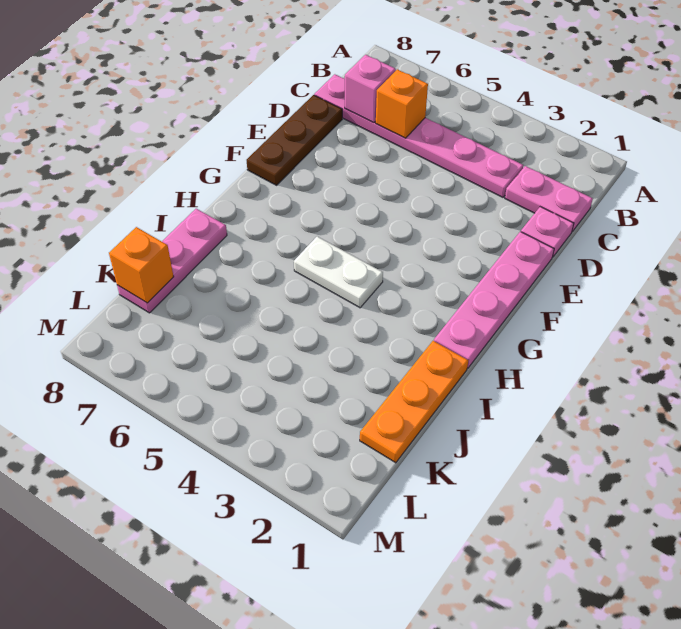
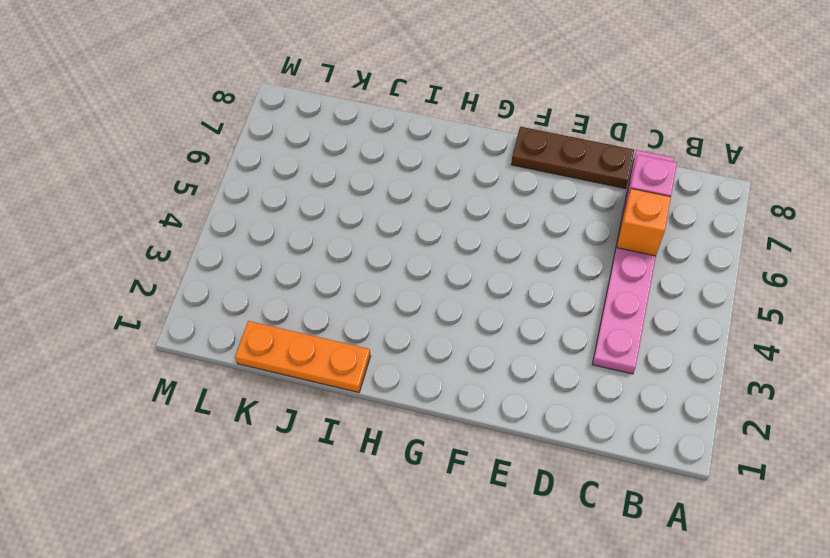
none -> pink plate C1:C2 level 1
none -> pink plate D1 level 1

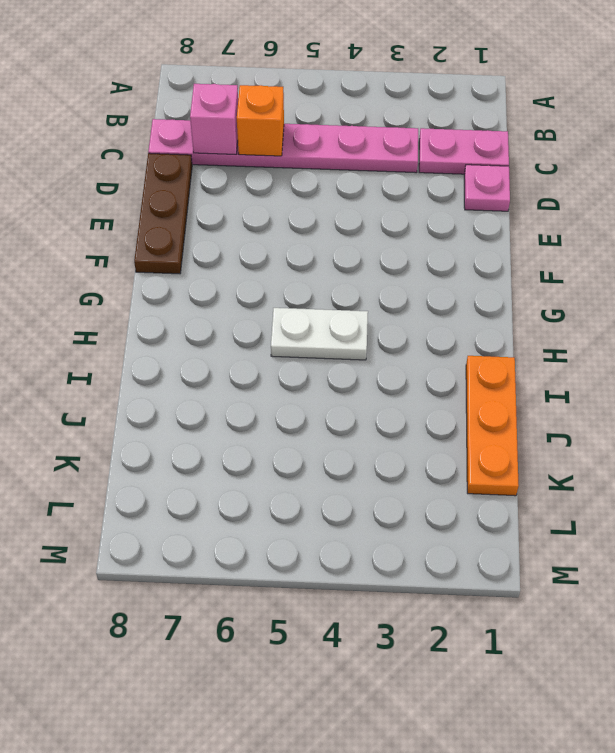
none -> pink plate E1:H1 level 1
none -> pink plate I8:K8 level 1

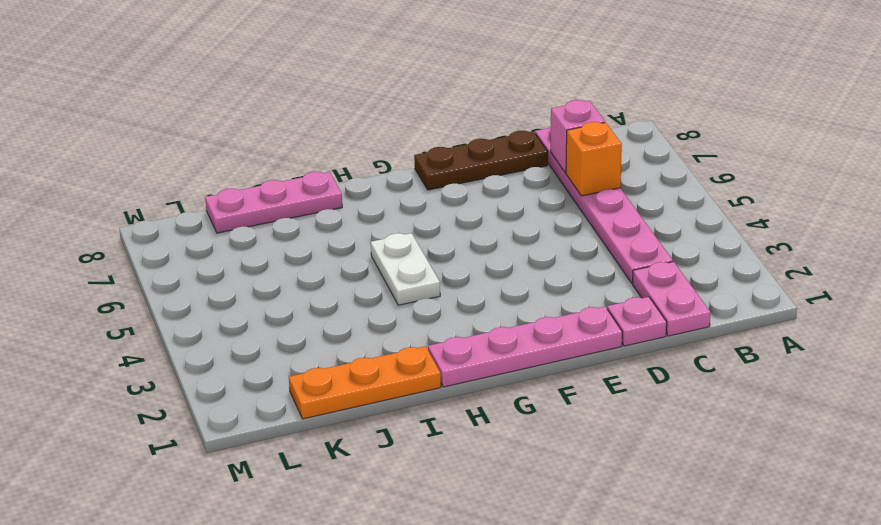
none -> orange brick K8 level 2

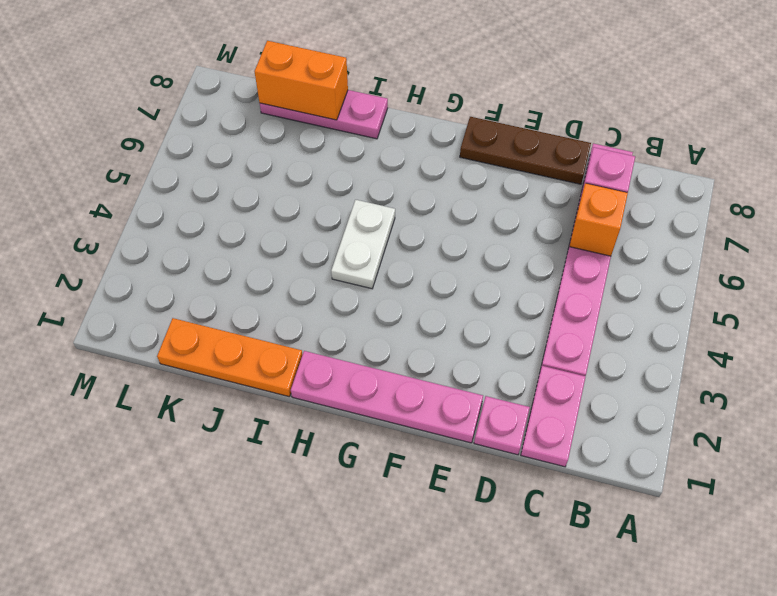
orange brick J8:K8 level 2 -> orange brick K8 level 2

